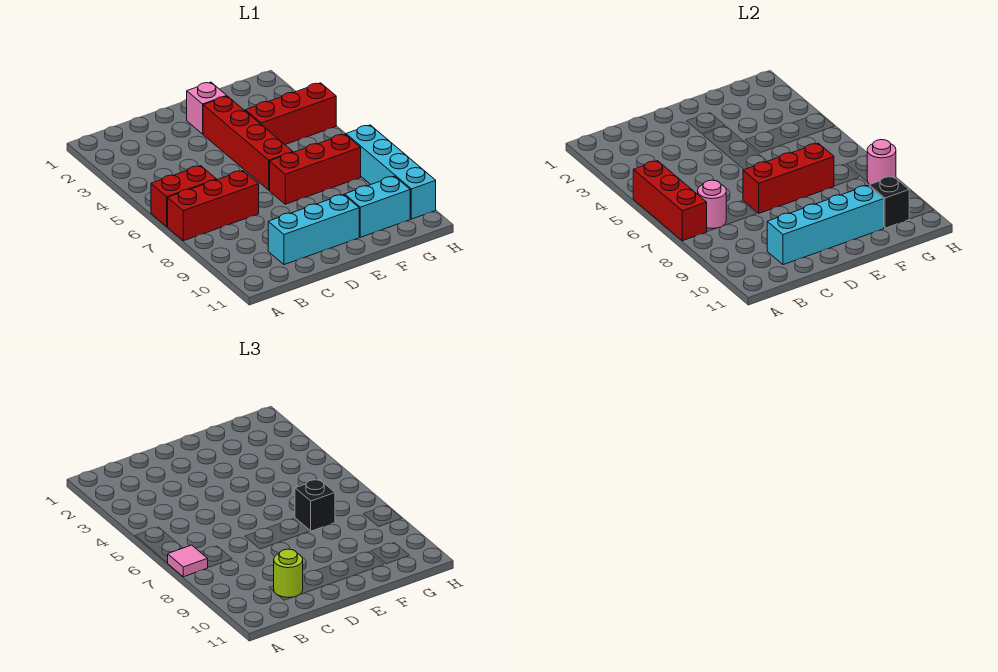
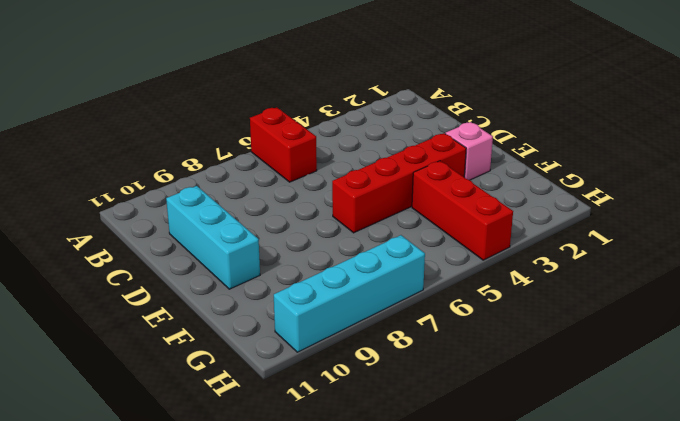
none -> red brick A7:C7 level 1
none -> red brick E7:G7 level 1
none -> cyan brick F10:G10 level 1

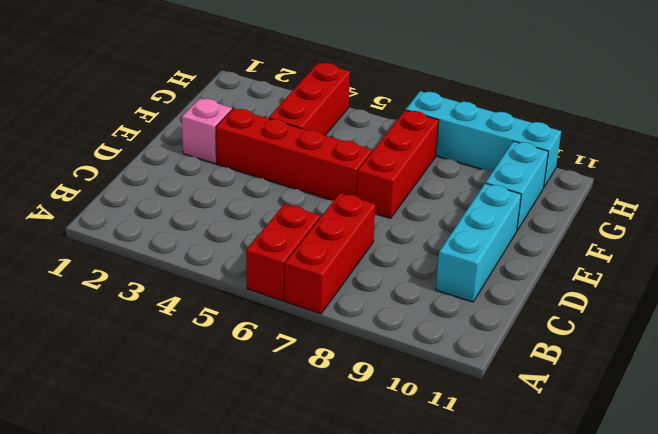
none -> red brick A5:A7 level 2
none -> pink round brick B7 level 2
none -> cyan brick C10:F10 level 2

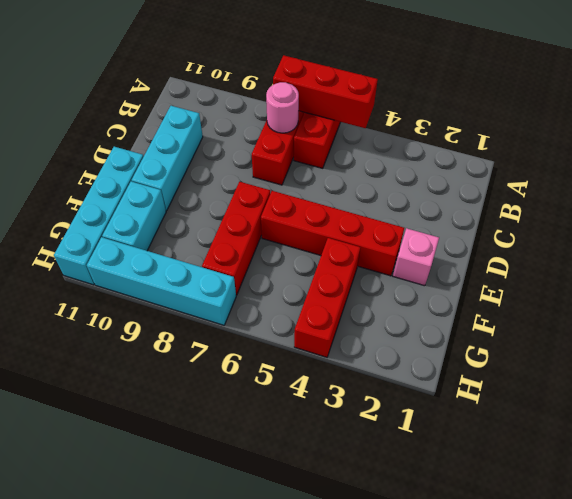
cyan brick E11:H11 level 1 -> cyan brick C10:F10 level 2
none -> red brick D7:F7 level 2
none -> black brick G10 level 2
none -> pink round brick H8 level 2

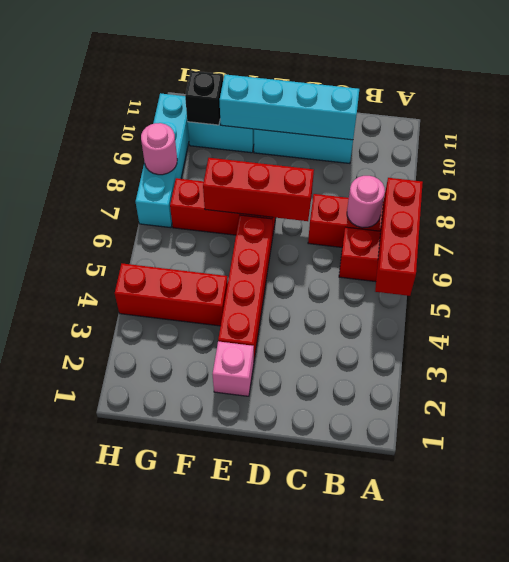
none -> pink tile A7 level 3
none -> lime round brick C10 level 3
none -> black brick F7 level 3

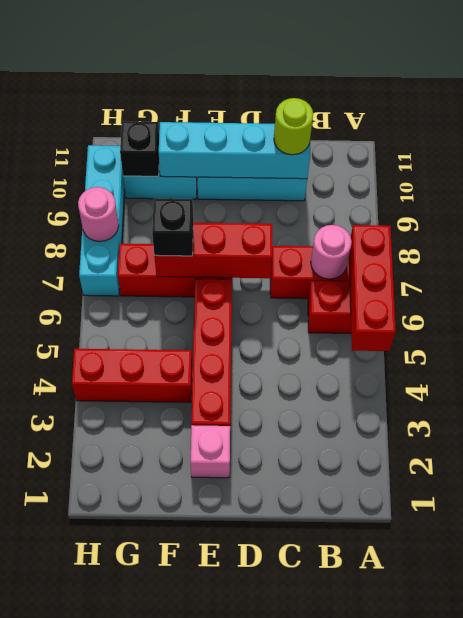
none -> pink tile A7 level 3

